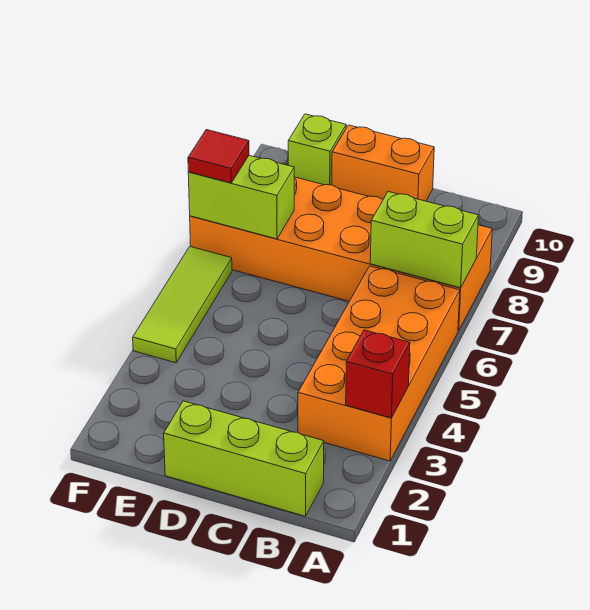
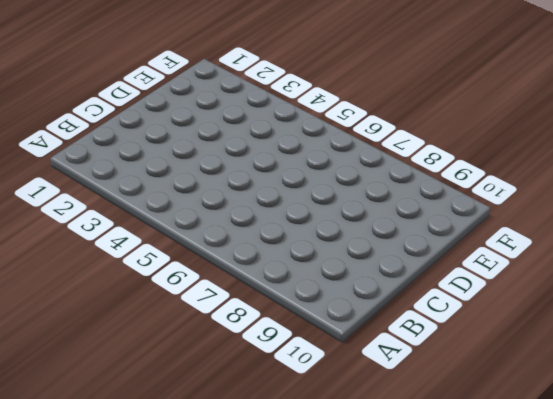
none -> orange brick A3:B6 level 1
none -> orange brick A7:F8 level 1

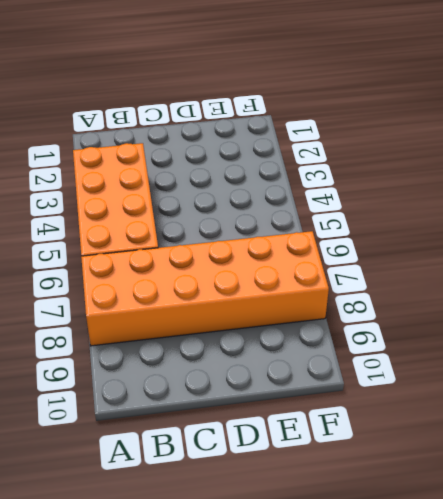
none -> lime brick B1:D1 level 1
none -> orange brick C10:D10 level 1

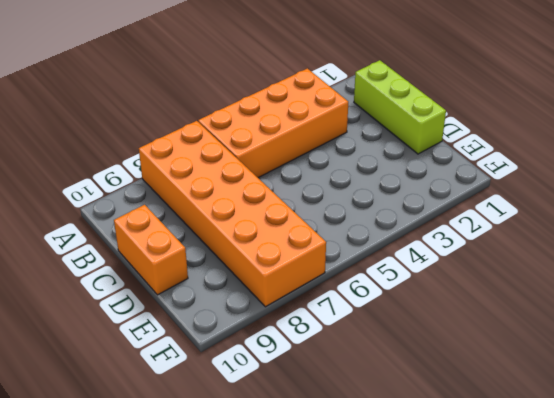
none -> lime brick E10 level 1
none -> lime tile F4:F6 level 1

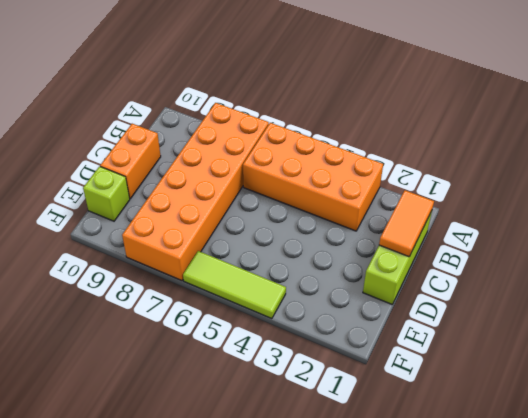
orange tile B1:C1 level 2 -> none
none -> red brick A3 level 2
none -> lime brick A7:B7 level 2

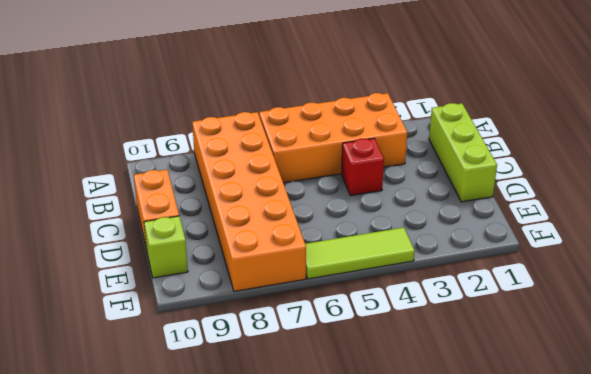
red brick C4 level 1 -> red brick A3 level 2
none -> lime brick A7:B7 level 2
none -> lime brick E7:F7 level 2

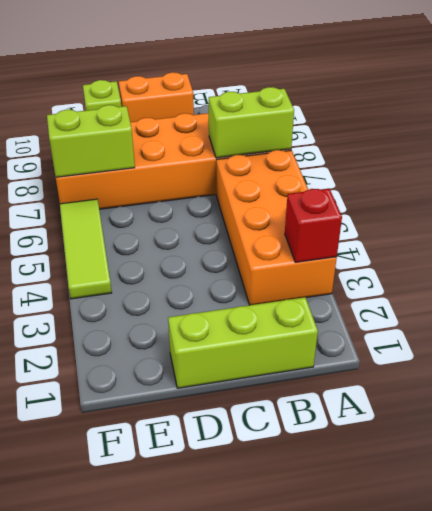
none -> red tile F7 level 3

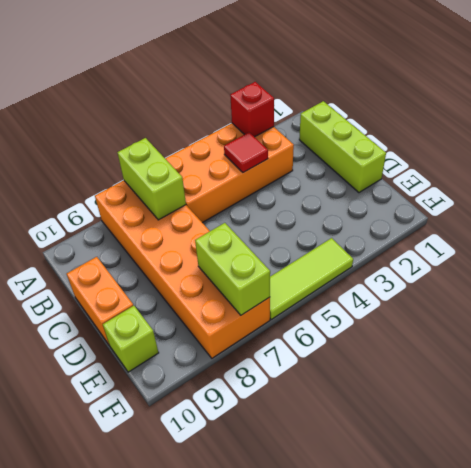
red tile B4 level 2 -> red tile F7 level 3

